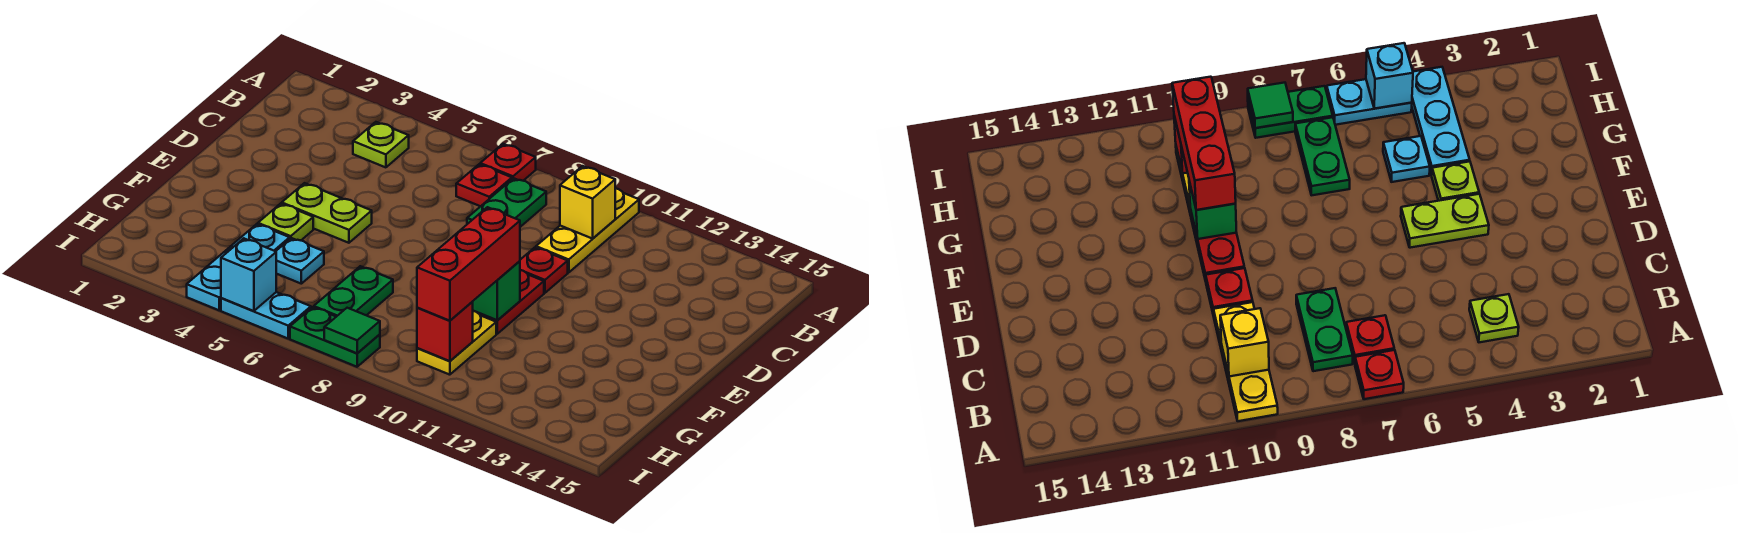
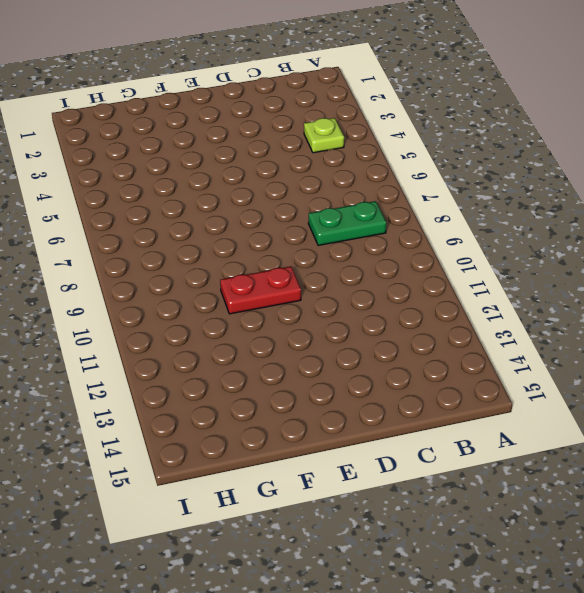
none -> red plate A7 level 1
none -> yellow plate A10:C10 level 1
none -> red plate B7 level 1

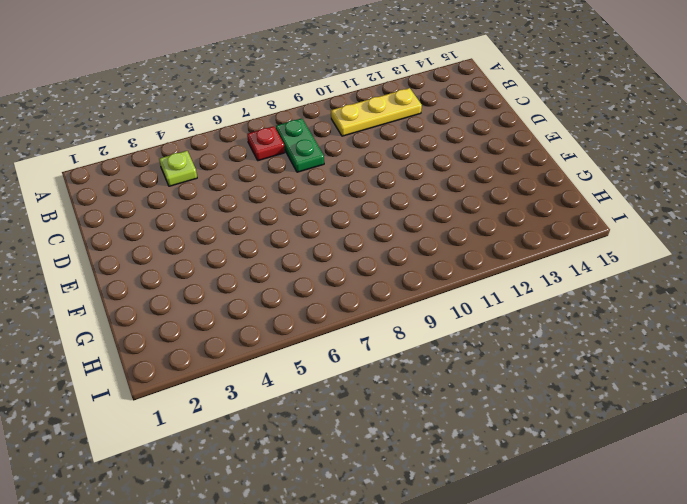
yellow plate B10:B12 level 1 -> yellow plate A10:C10 level 1
none -> red plate A7 level 1
none -> red plate D10 level 1
none -> lime plate E4:E5 level 1

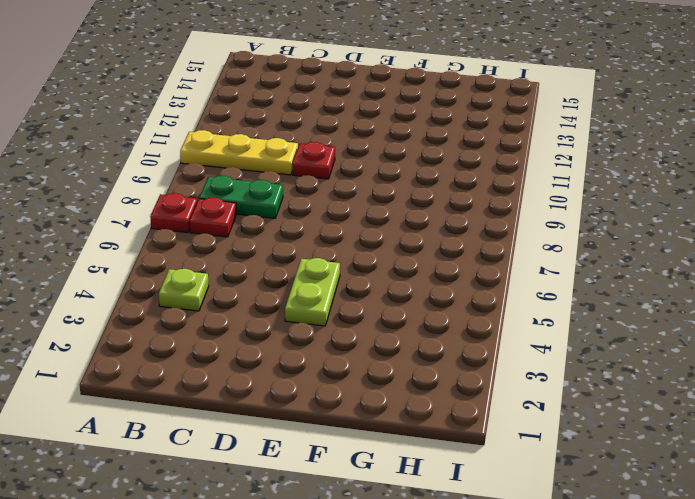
none -> red plate E10:F10 level 1
none -> lime plate F4 level 1
none -> cyan plate G4:I4 level 1

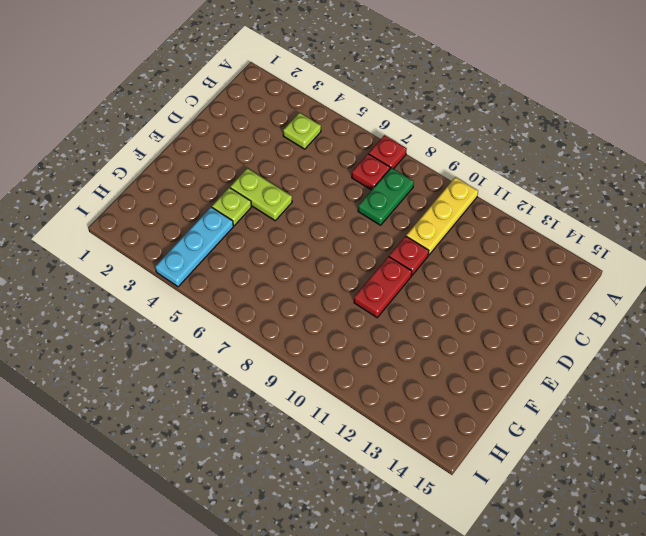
none -> cyan plate G5 level 1
none -> green plate G7:H7 level 1
none -> yellow plate G10:H10 level 1

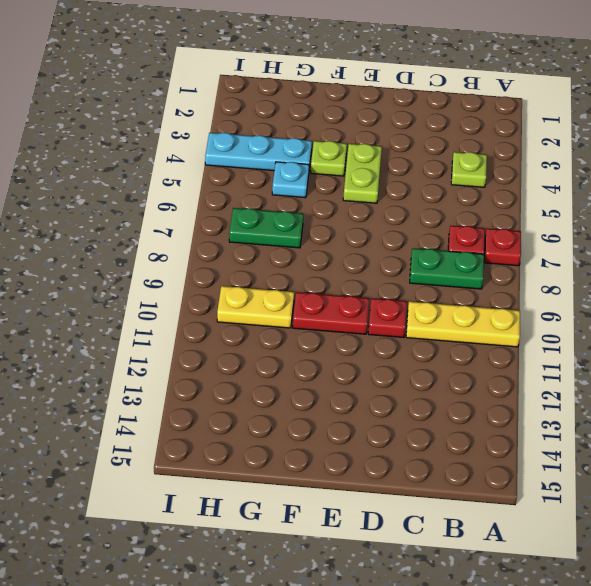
none -> cyan plate I5:I6 level 1
none -> green plate I7:I8 level 1
none -> yellow brick B10 level 2

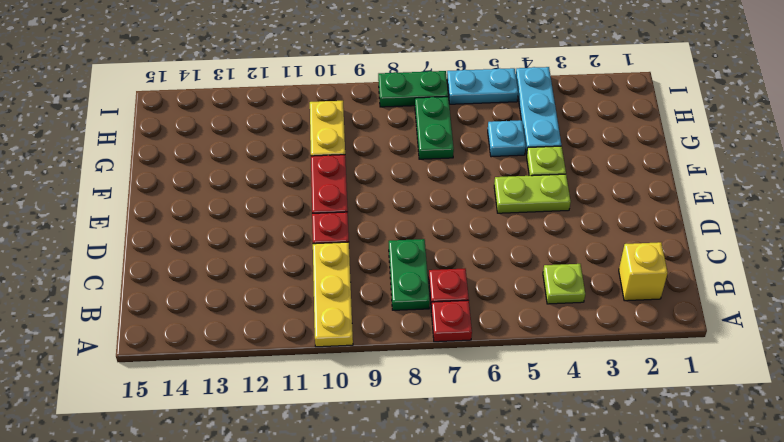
yellow brick B2 level 1 -> yellow brick B10 level 2
none -> green brick F10 level 2
none -> red brick H10 level 2
none -> cyan brick I5 level 2

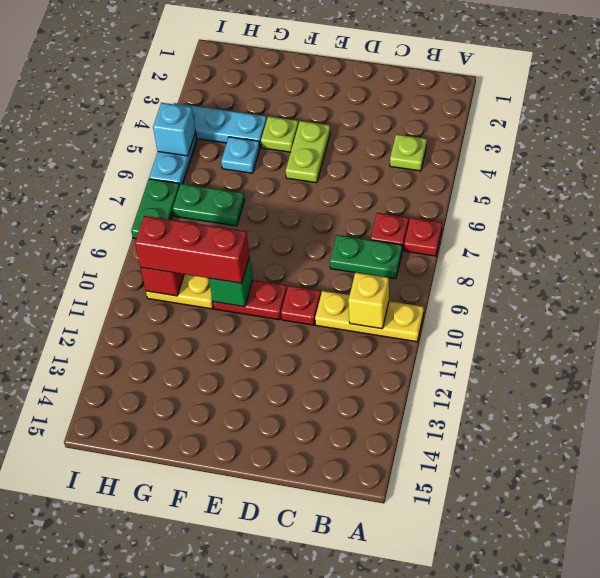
none -> green tile I8 level 2

